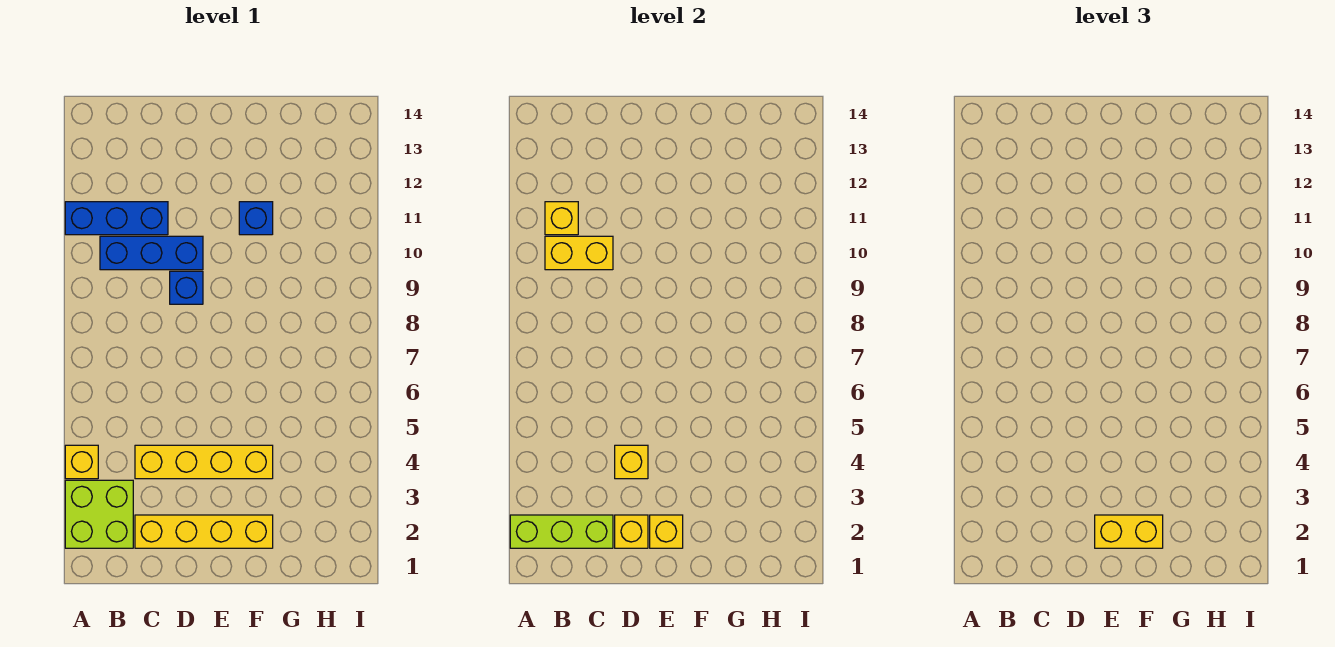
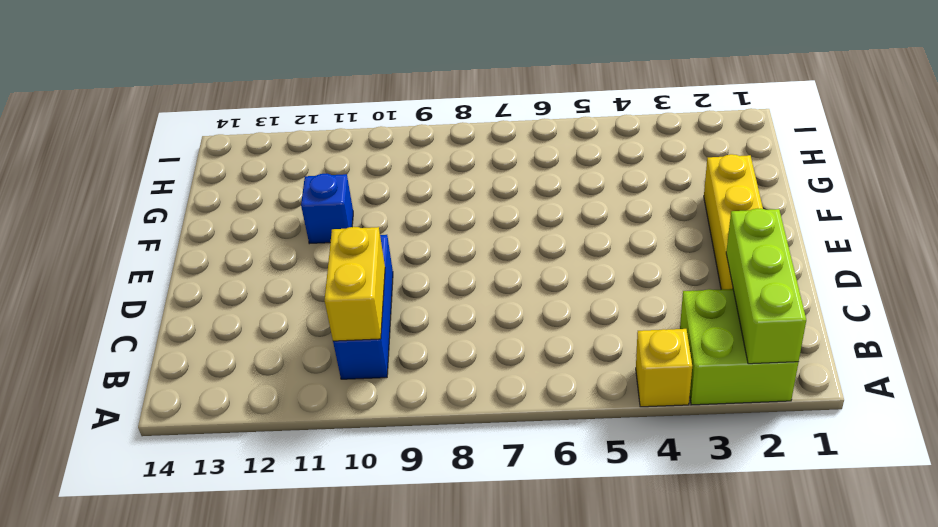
none -> blue brick A11:C11 level 1
none -> yellow brick C4:F4 level 1
none -> blue brick D9 level 1

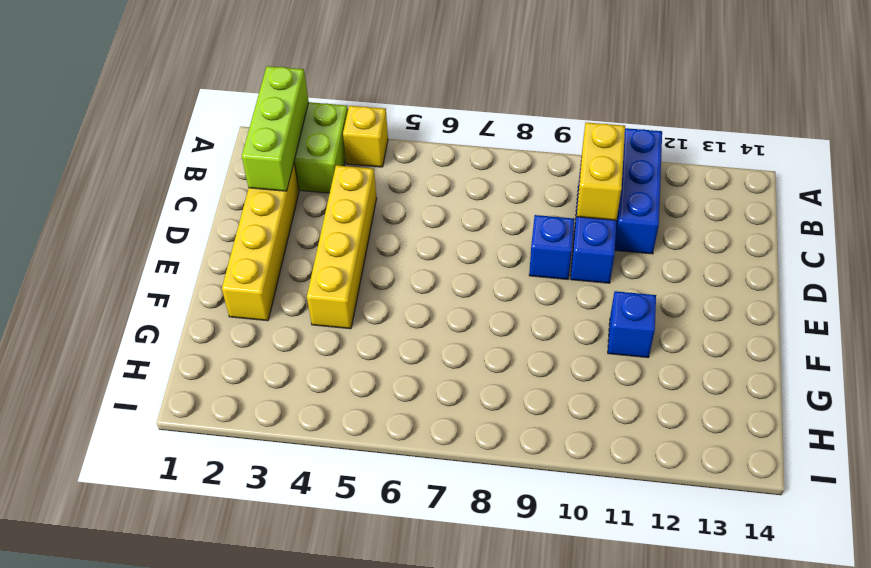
none -> yellow brick B11 level 2
none -> yellow brick D2 level 2
none -> yellow brick D4 level 2

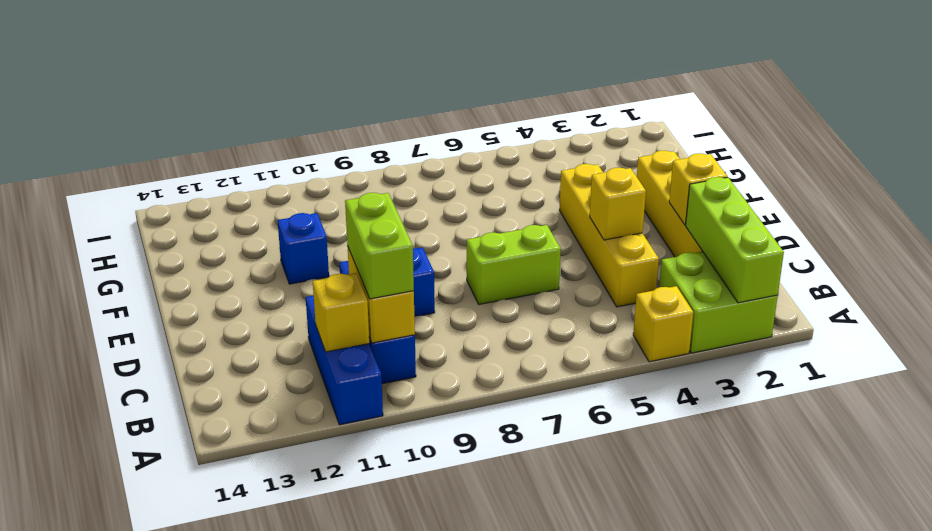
lime brick B10:C10 level 3 -> none
lime brick D6:D7 level 1 -> none
none -> yellow brick E2 level 2
none -> yellow brick E2:F2 level 3

